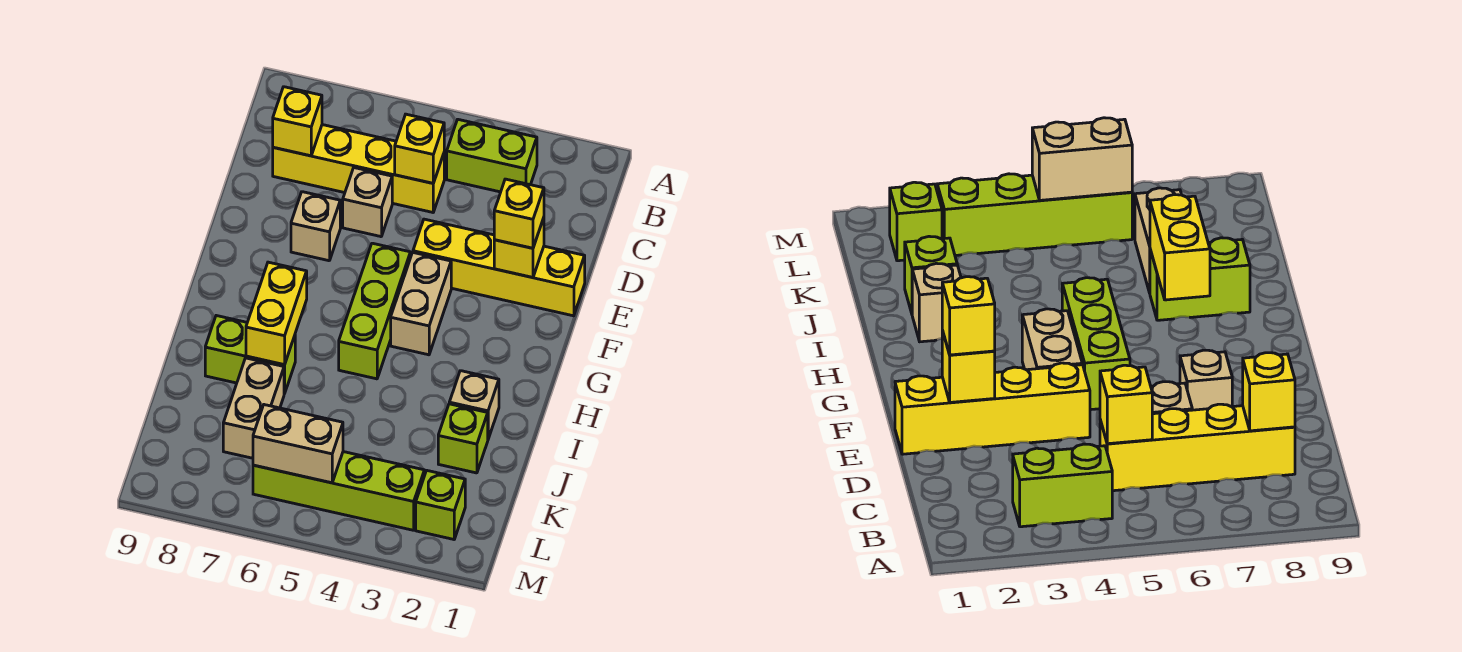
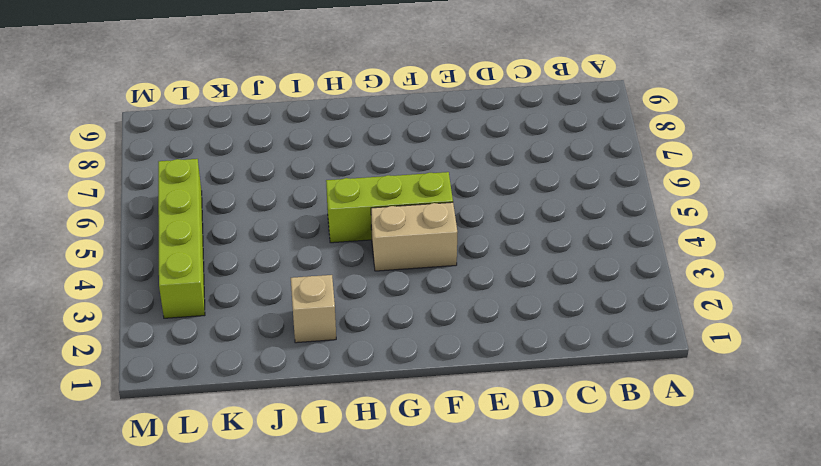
none -> lime brick B3:B4 level 1
none -> yellow brick C5:C8 level 1
none -> tan brick D6 level 1

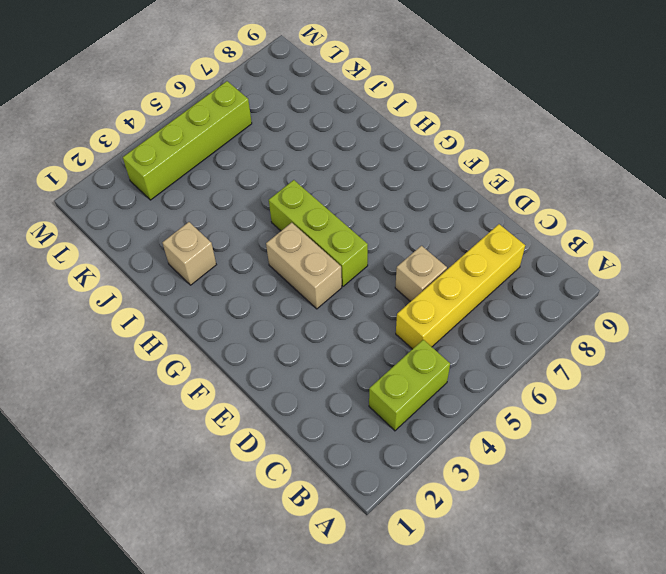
none -> yellow brick E1:E4 level 1
none -> tan brick E7 level 1
none -> lime brick I7:I8 level 1

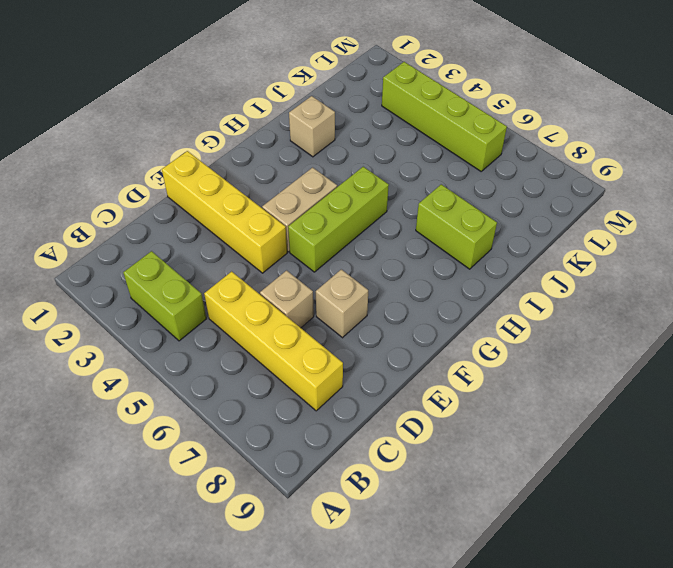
none -> lime brick J2 level 1
none -> tan brick J7:K7 level 1
none -> lime brick L2 level 1

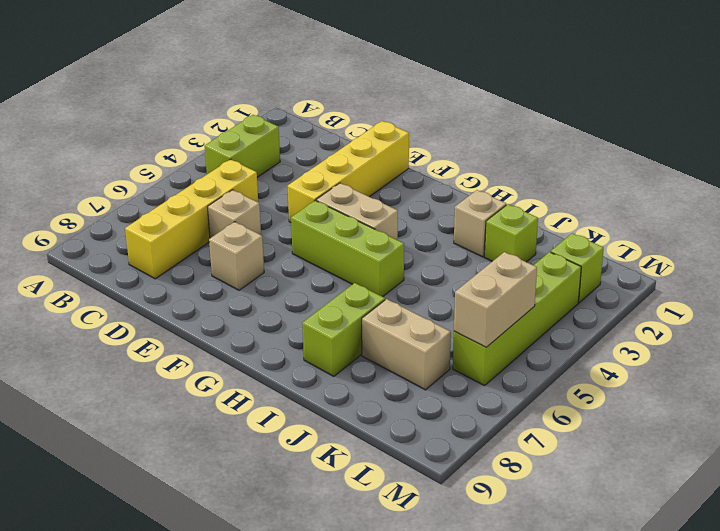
none -> yellow brick C5 level 2
none -> yellow brick C8 level 2
none -> yellow brick E2 level 2

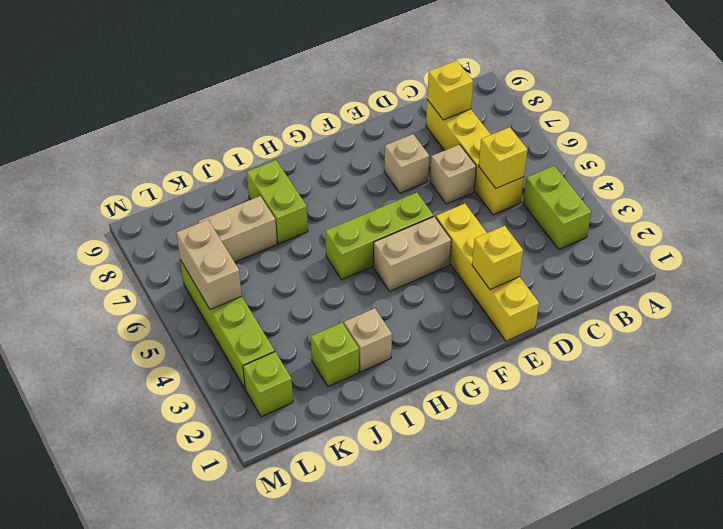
none -> yellow brick H7:I7 level 2
none -> yellow brick E2 level 3

